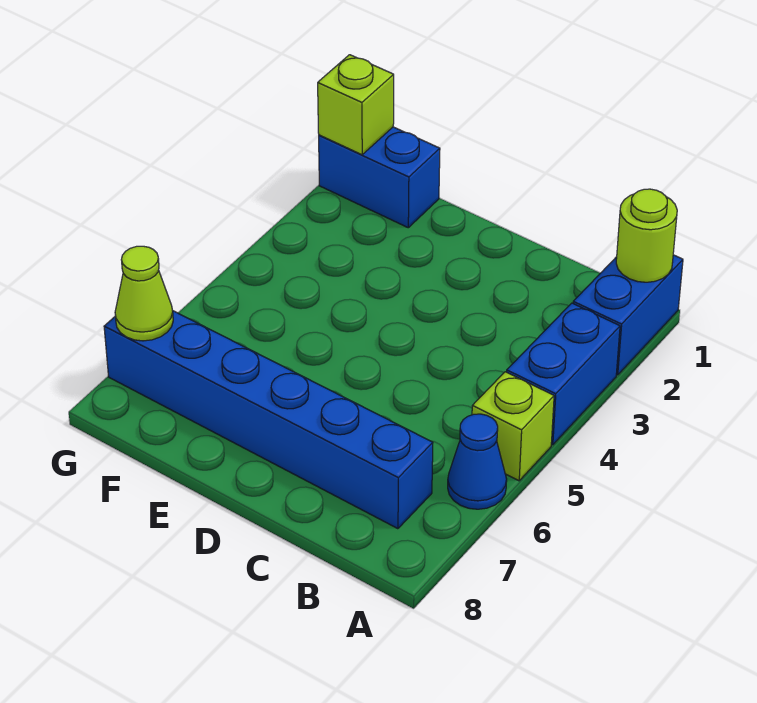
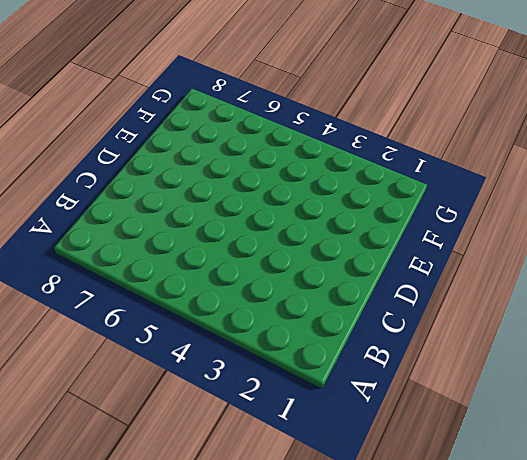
none -> blue brick A1:A2 level 1
none -> blue brick A3:A4 level 1

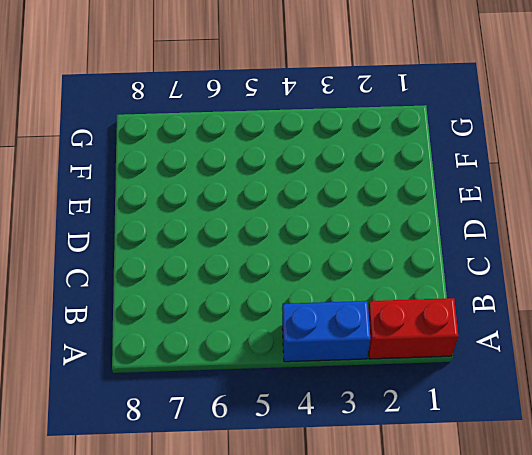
red brick A1:A2 level 1 -> blue brick A1:A2 level 1
none -> lime brick A5 level 1
none -> blue cone A6 level 1

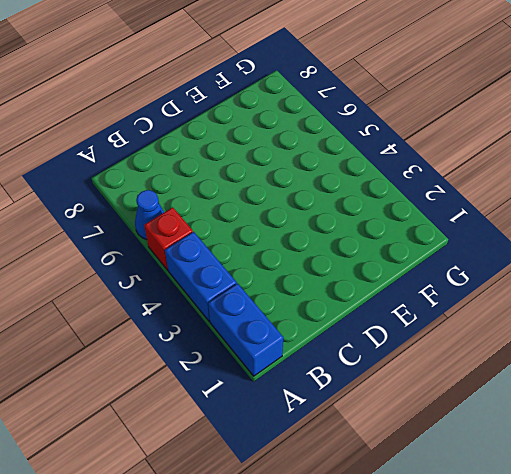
red brick A5 level 1 -> lime brick A5 level 1
none -> blue brick B7:G7 level 1
none -> blue brick F1:G1 level 1

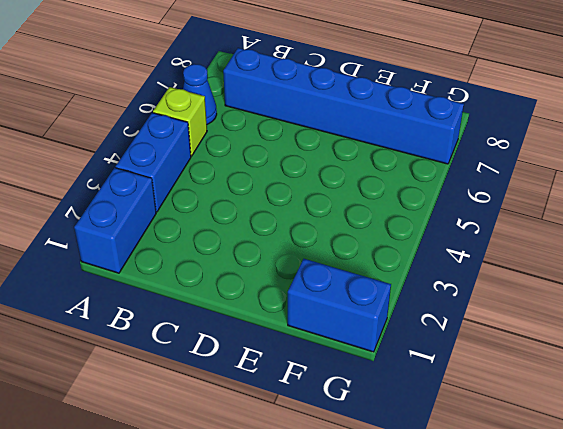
none -> lime round brick A1 level 2
none -> lime brick G1 level 2

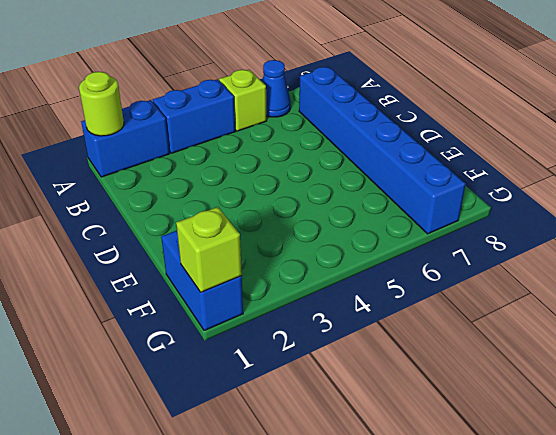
none -> lime cone G7 level 2

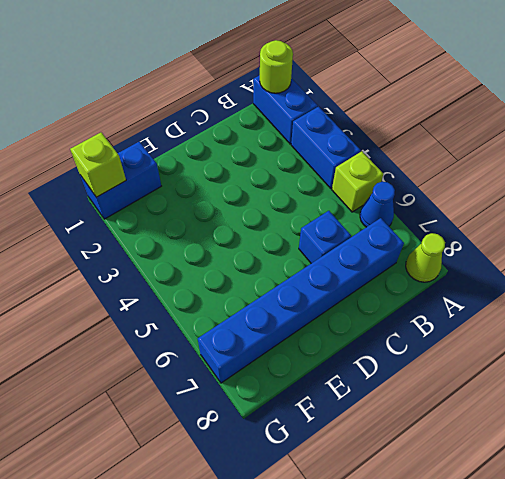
lime cone A8 level 1 -> lime cone G7 level 2
blue brick C6 level 1 -> none

